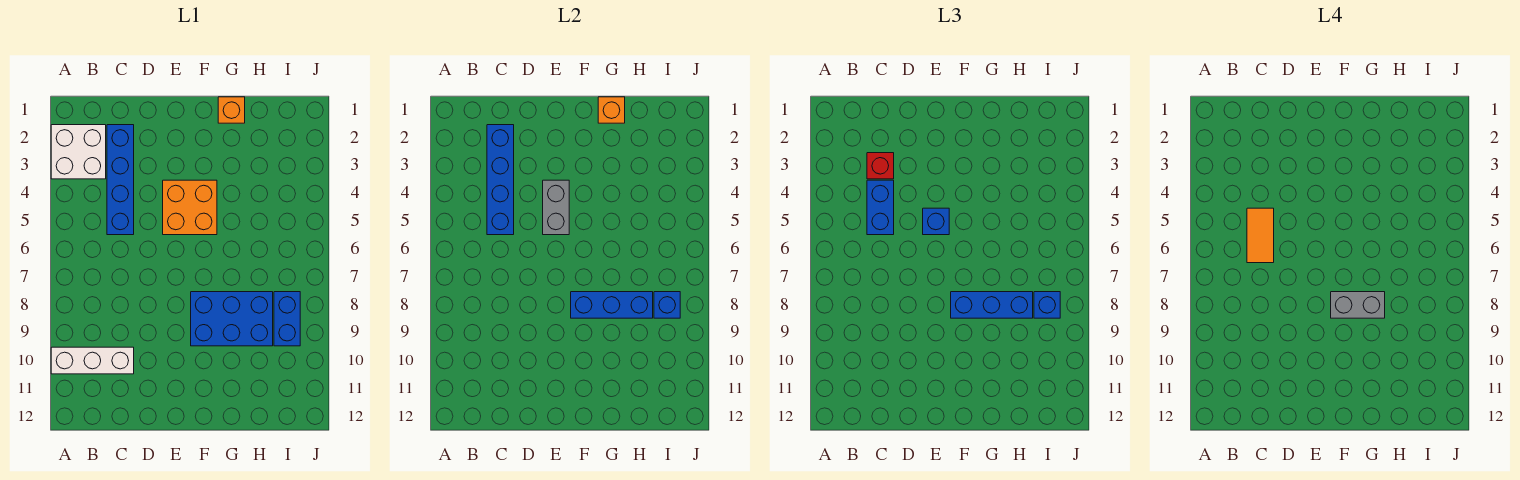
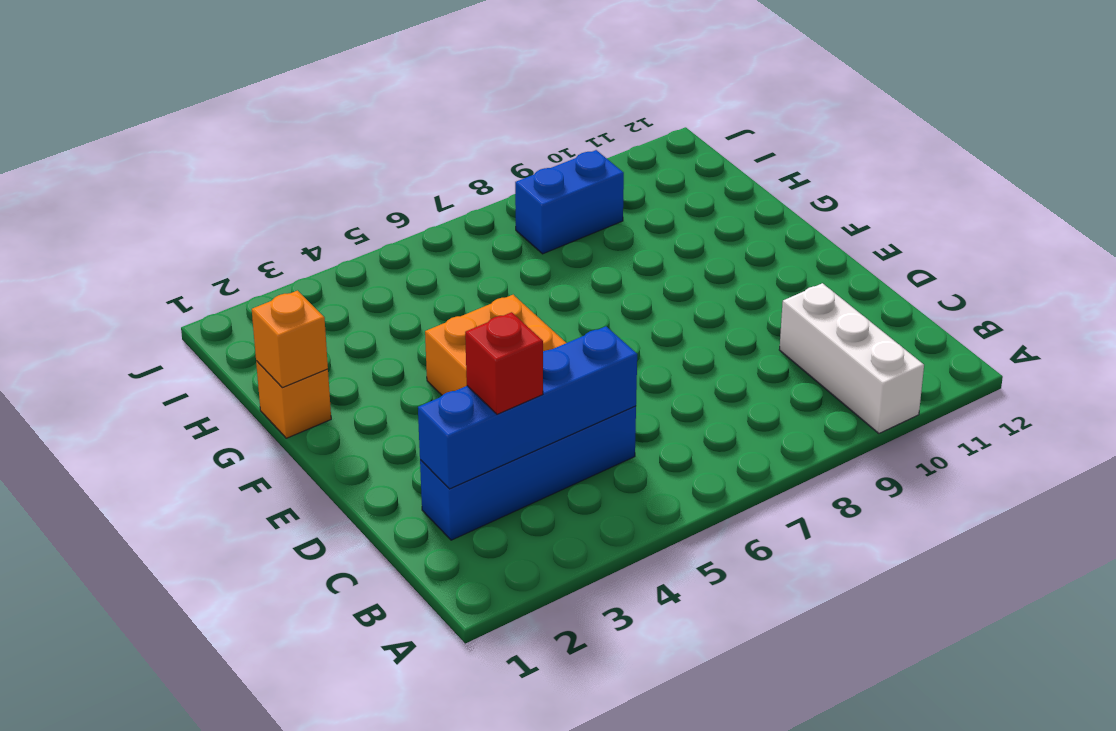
none -> white brick A2:B3 level 1
none -> blue brick F8:H9 level 1
none -> grey brick E4:E5 level 2

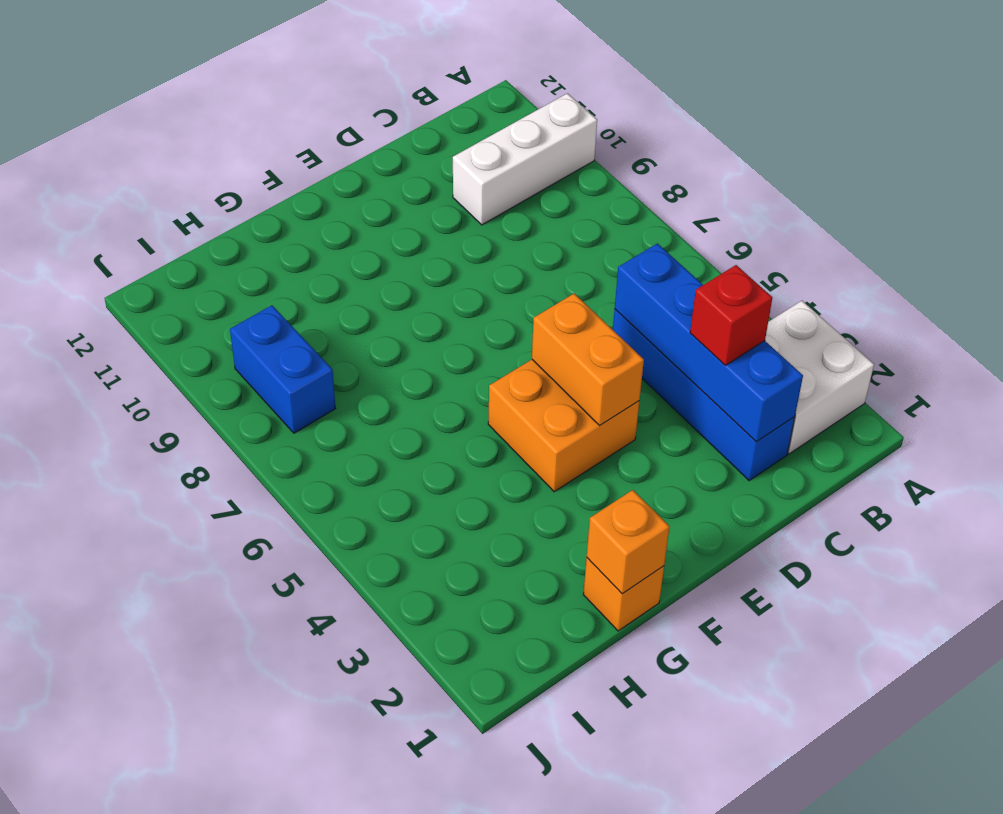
orange brick E4:E5 level 2 -> grey brick E4:E5 level 2
none -> blue brick F8:H9 level 1
none -> blue brick F8:H8 level 2
none -> blue brick I8 level 2

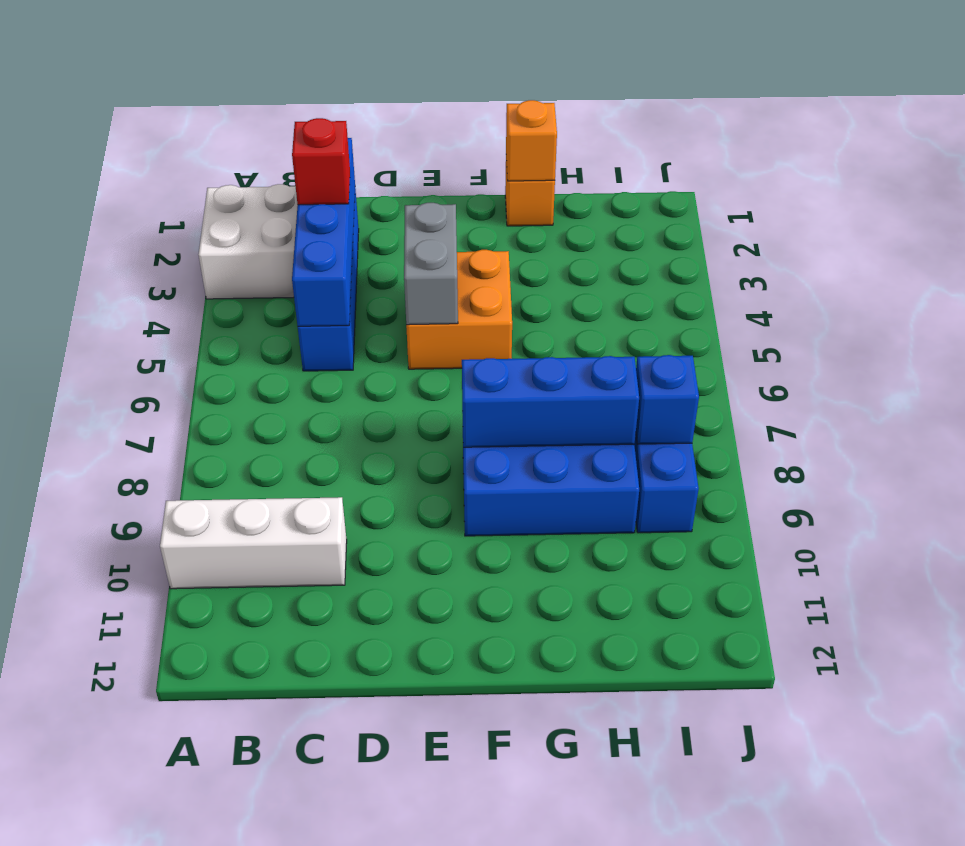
none -> blue brick C4:C5 level 3
none -> blue brick E5 level 3
none -> blue brick F8:H8 level 3

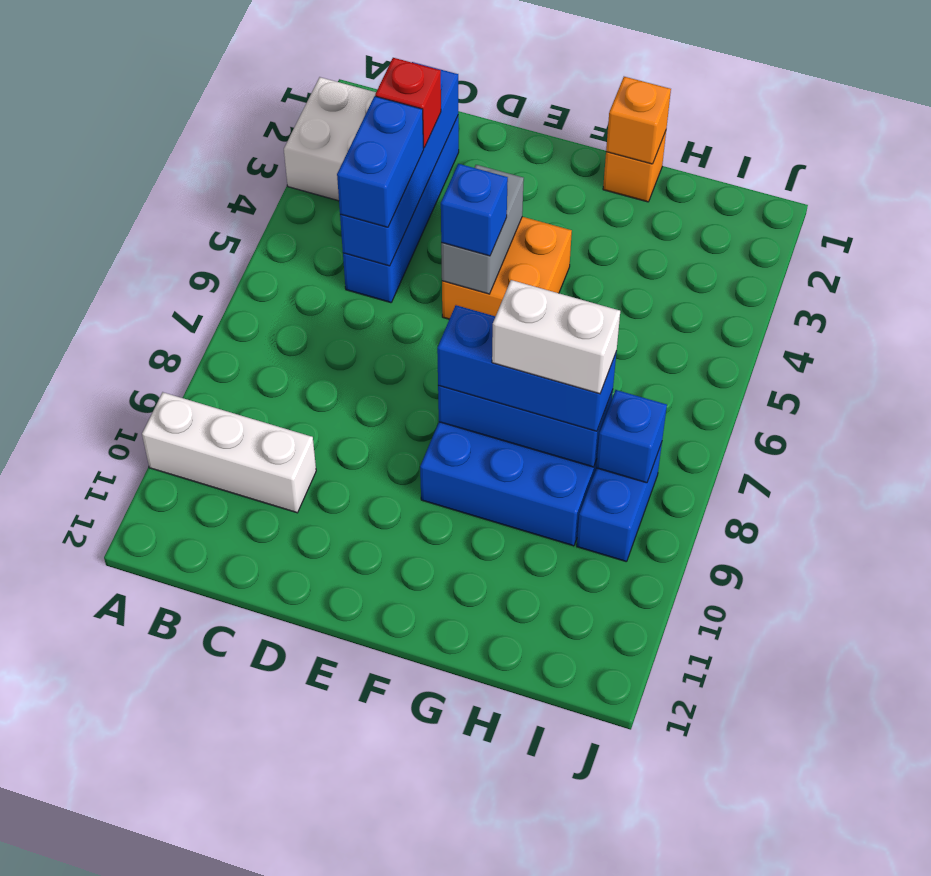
white brick G8:H8 level 4 -> grey brick F8:G8 level 4
none -> blue brick I8 level 3
none -> orange tile C5:C6 level 4

